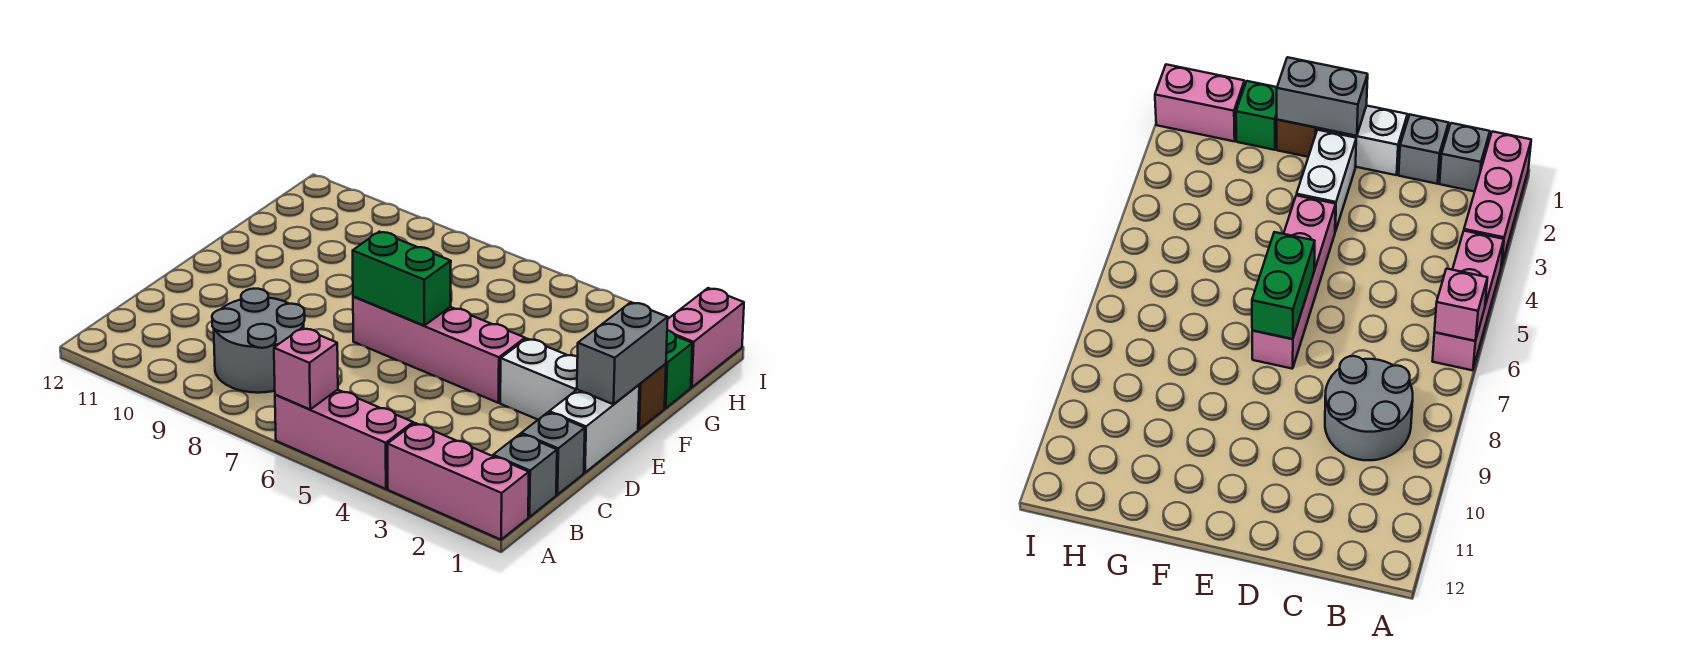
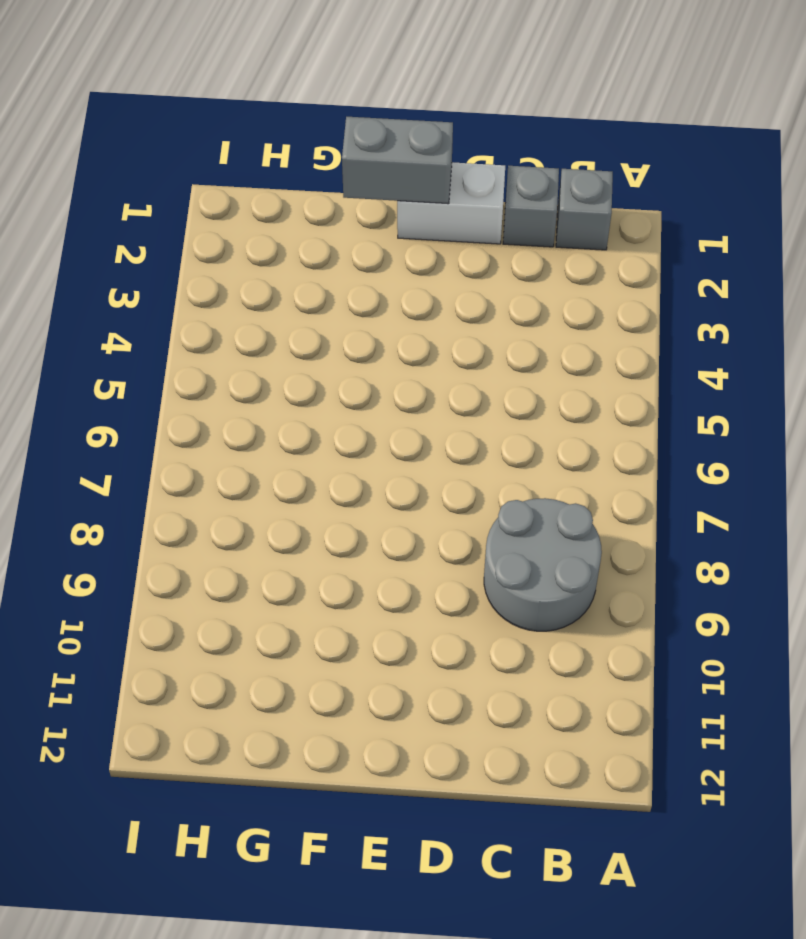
none -> pink brick A1:A3 level 1
none -> pink brick A4:A6 level 1
none -> white brick E2:E3 level 1

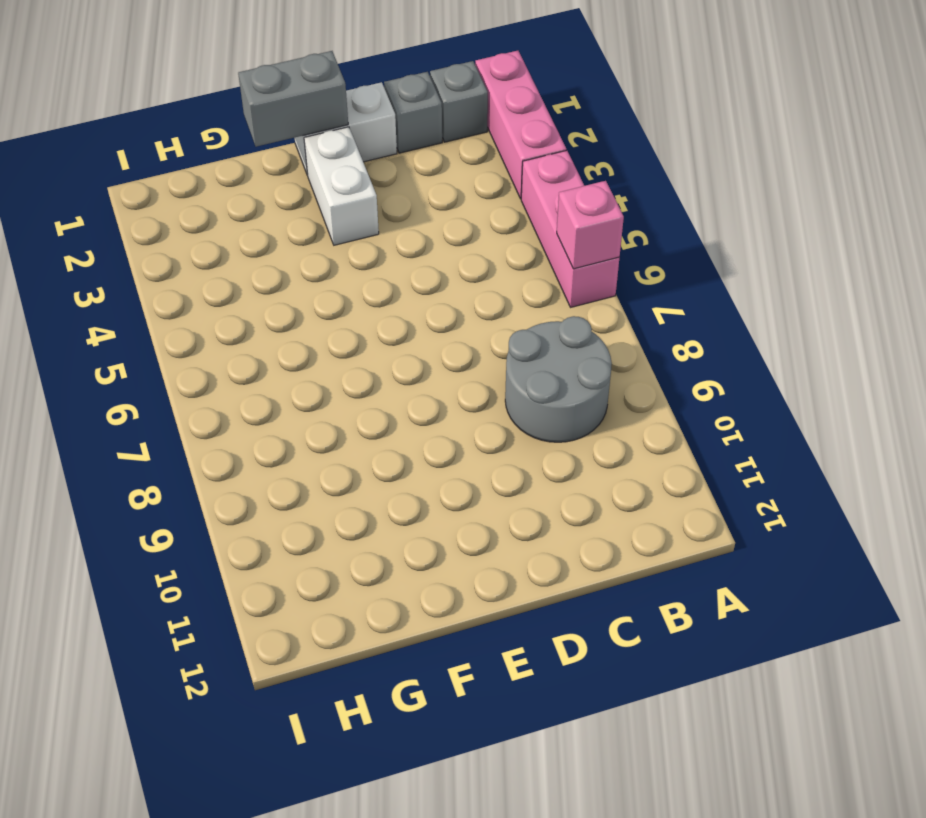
none -> pink brick E4:E7 level 1
none -> brown brick F1 level 1
none -> green brick G1 level 1

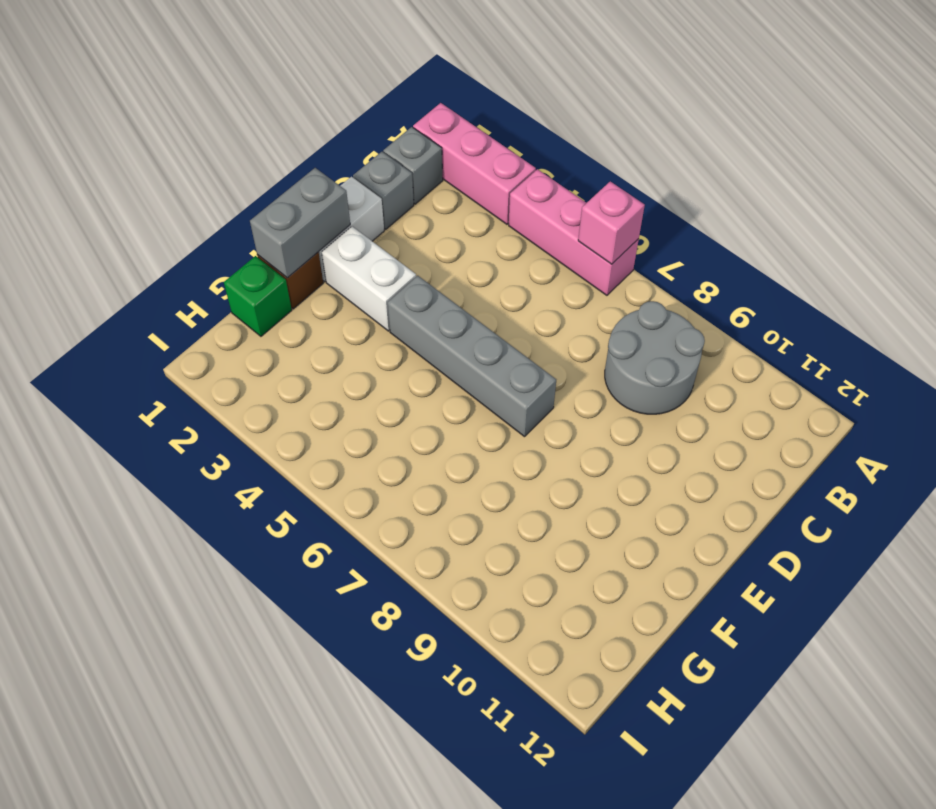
grey brick E4:E7 level 1 -> pink brick E4:E7 level 1
none -> pink brick H1:I1 level 1
none -> green brick E6:E7 level 2

